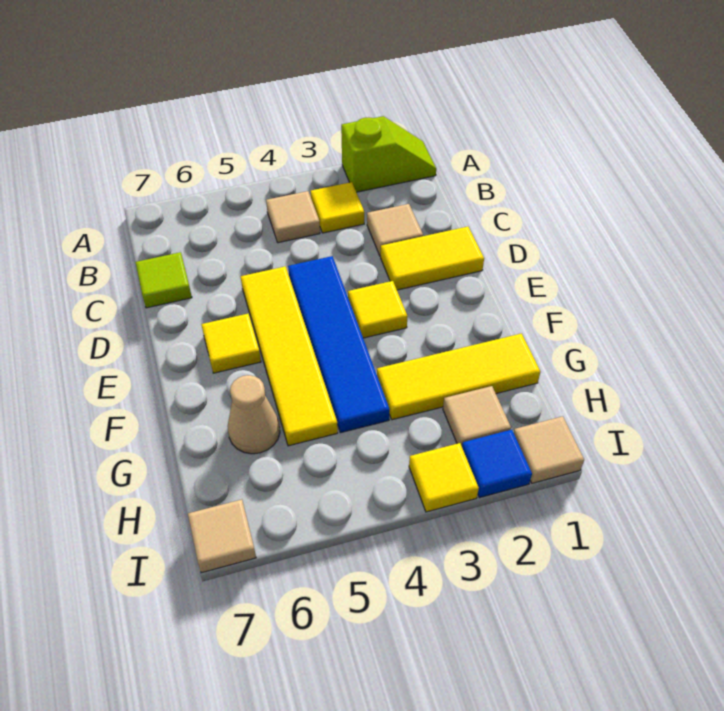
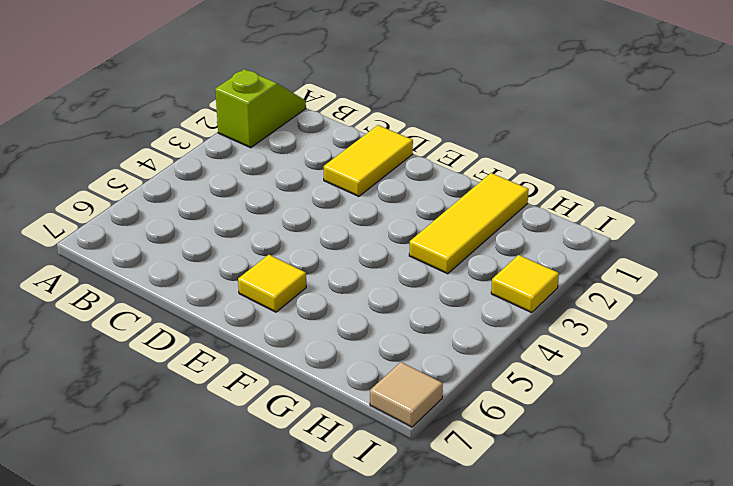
none -> yellow tile B3 level 1
none -> tan tile B4 level 1
none -> tan tile C2 level 1

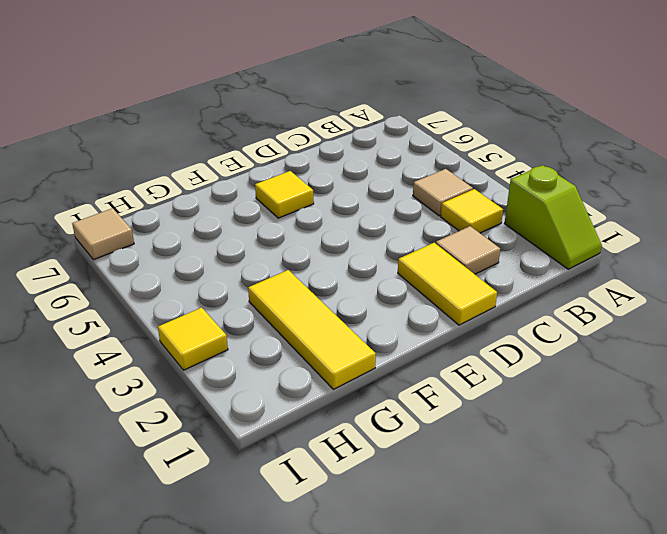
none -> lime tile C7 level 1
none -> blue tile D4:G4 level 1
none -> yellow tile D5:G5 level 1

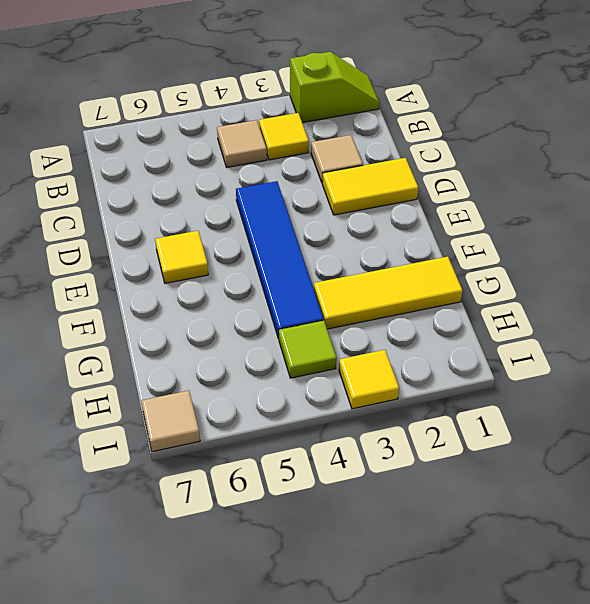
lime tile H4 level 1 -> lime tile C7 level 1
none -> yellow tile D5:G5 level 1
none -> yellow tile E3 level 1
none -> tan cone G6 level 1

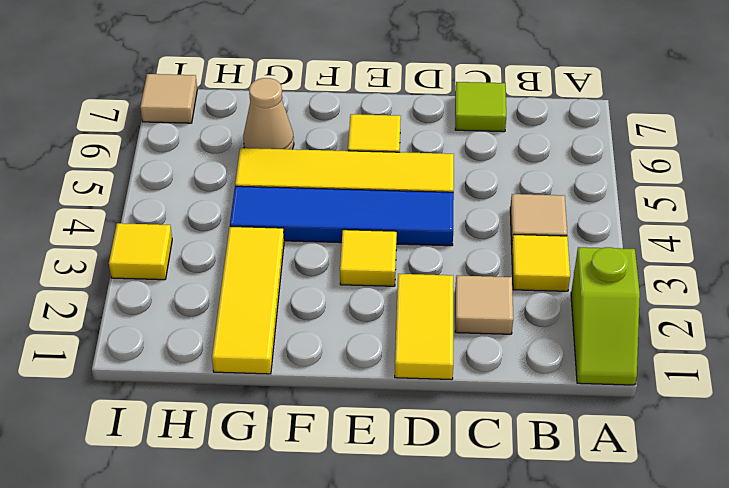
none -> tan tile H2 level 1
none -> tan tile I1 level 1
none -> blue tile I2 level 1

